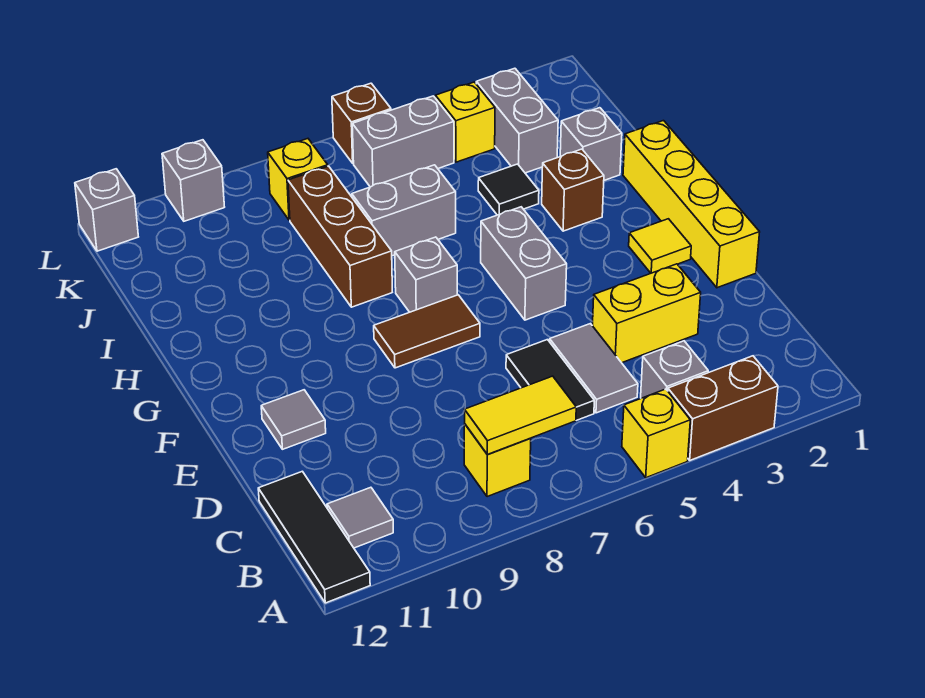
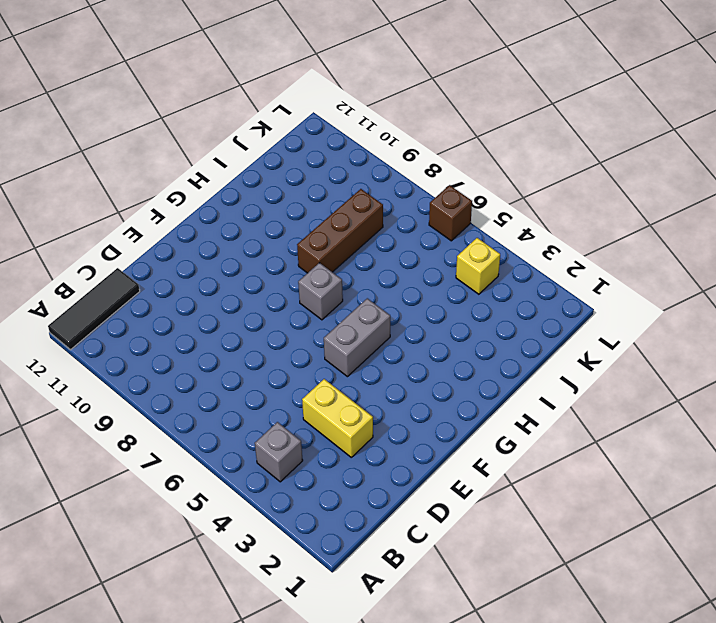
none -> brown brick A3:A4 level 1
none -> yellow brick A5 level 1
none -> yellow brick B8 level 1

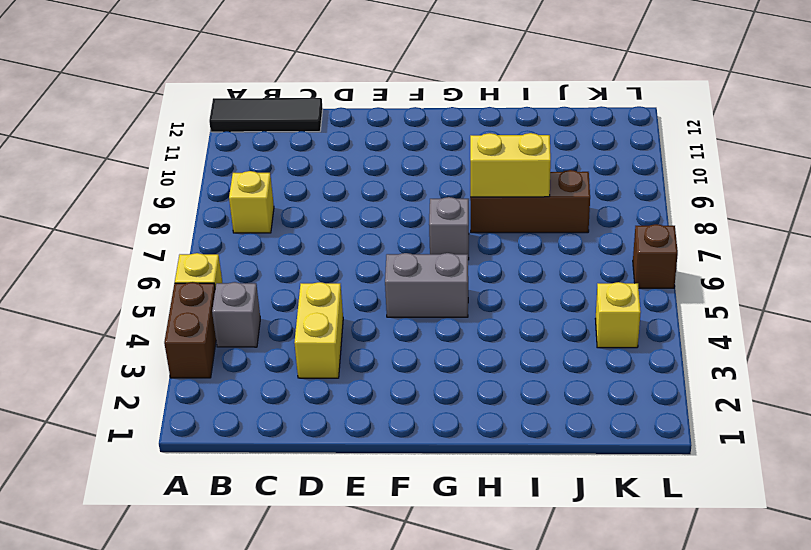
yellow brick H8:I8 level 2 -> none
none -> grey tile B11 level 1
none -> grey tile C5:D5 level 1
none -> black tile C6:D6 level 1

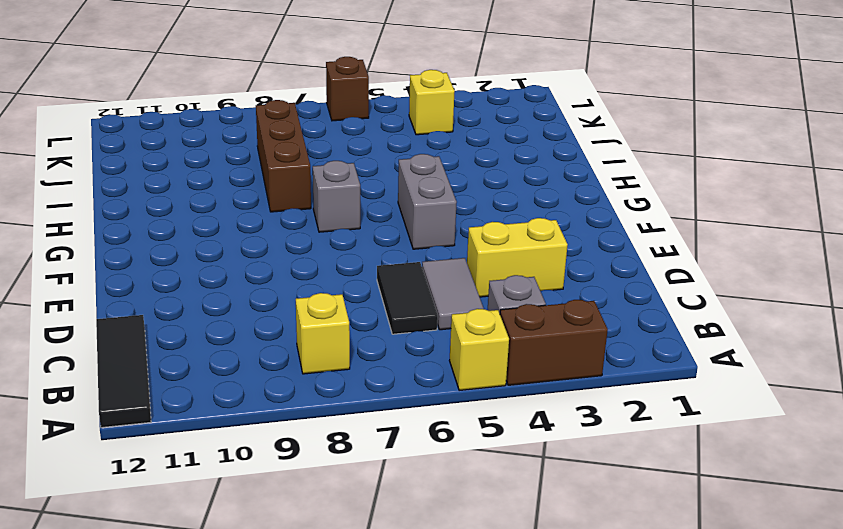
none -> grey tile B11 level 1
none -> yellow brick E1:H1 level 1
none -> grey tile E11 level 1

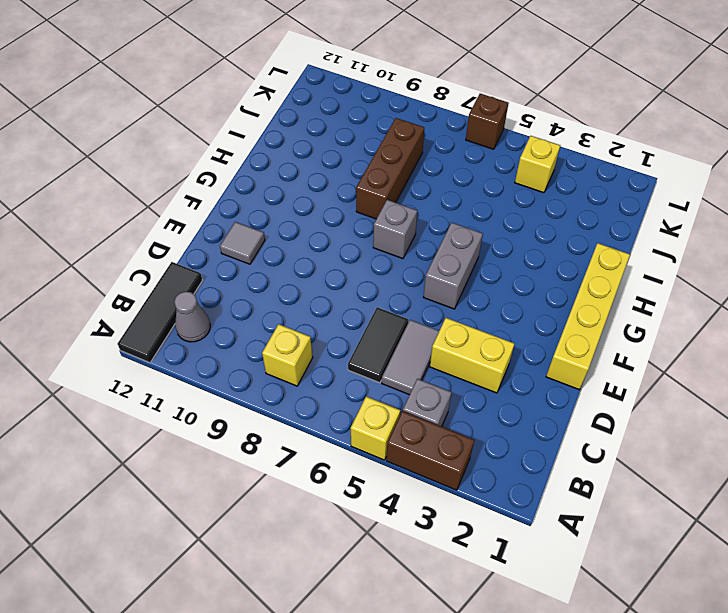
grey cone B11 level 1 -> grey tile B11 level 1
none -> yellow tile F2 level 1
none -> brown tile F7:F8 level 1
none -> brown brick H3 level 1

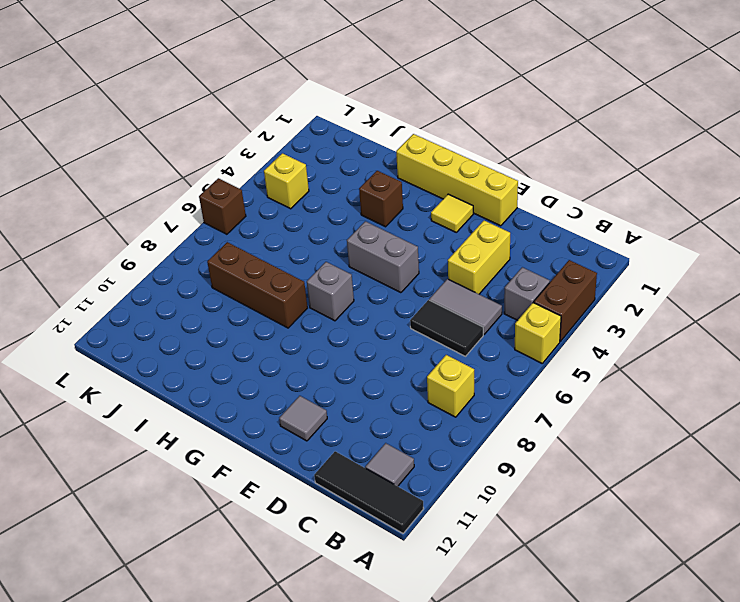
none -> brown tile F7:F8 level 1
none -> grey brick I2 level 1
none -> black tile I4 level 1

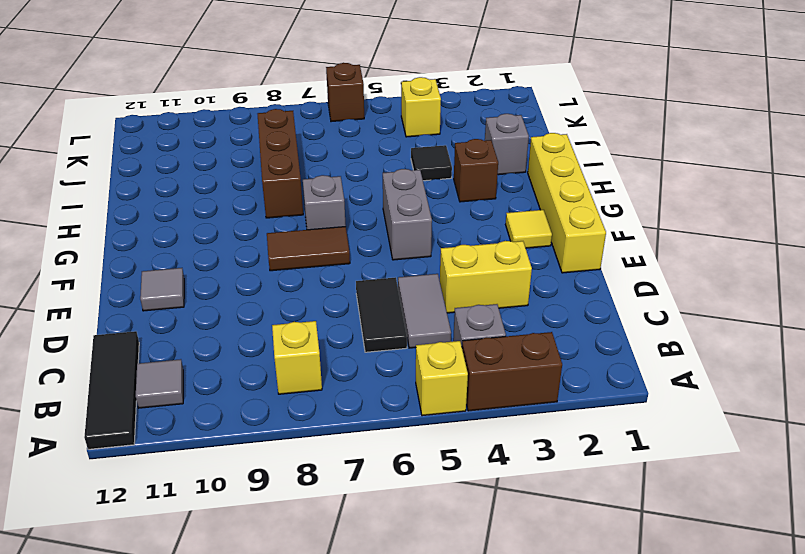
none -> grey brick I6:I7 level 1
none -> grey brick J3:K3 level 1
none -> grey brick K5:K6 level 1

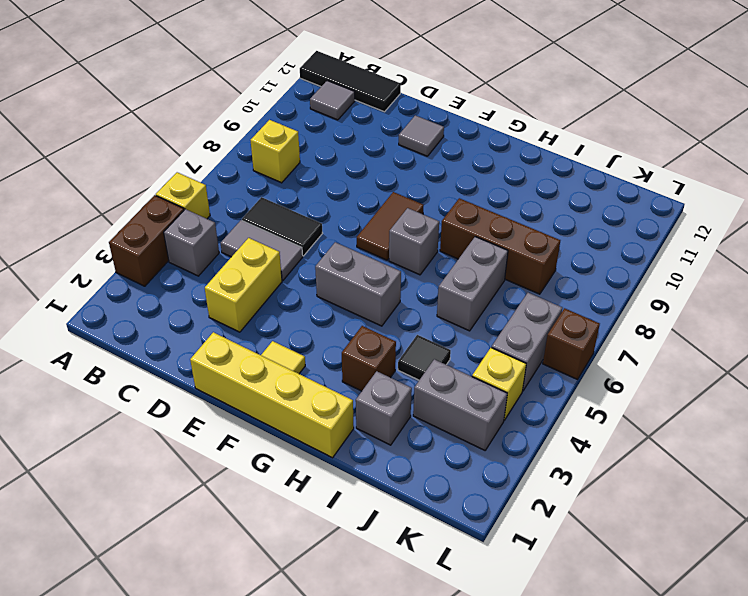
none -> yellow brick K8 level 1
none -> grey brick L10 level 1
none -> grey brick L12 level 1

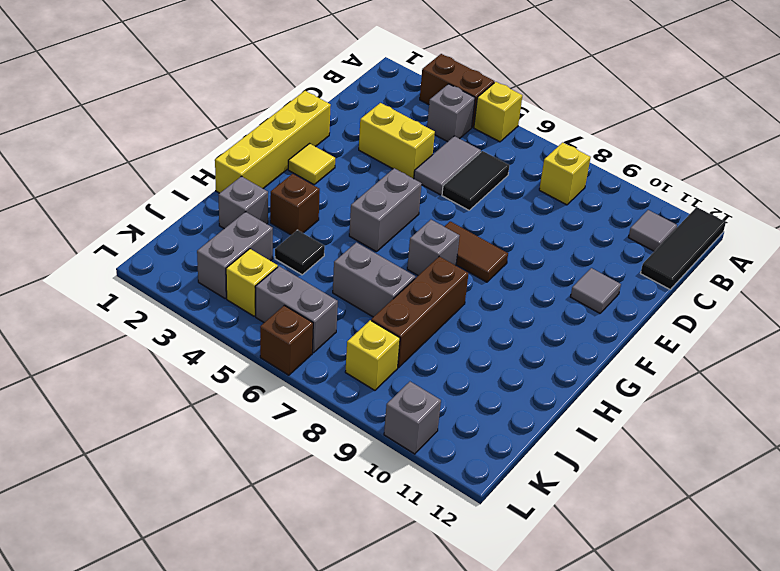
none -> grey brick L12 level 1
none -> yellow tile B7:B8 level 2

